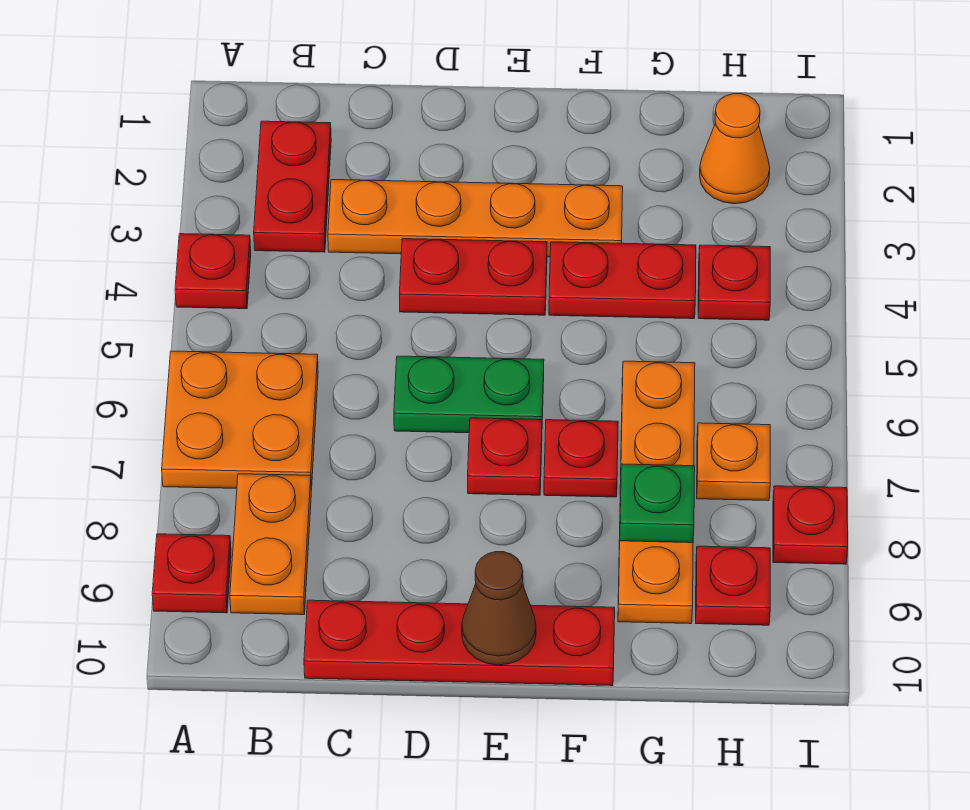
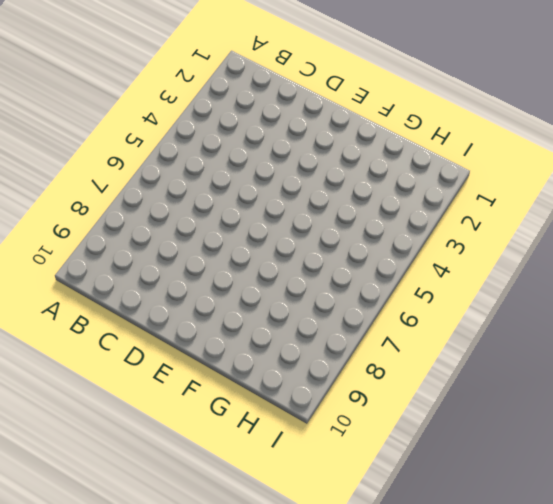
none -> red plate A4 level 1
none -> orange plate A6:B7 level 1
none -> red plate A9 level 1

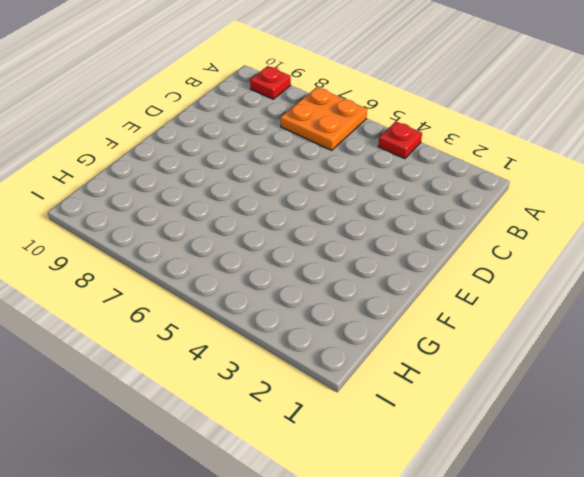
none -> red plate B2:B3 level 1
none -> orange plate B8:B9 level 1
none -> orange plate C3:F3 level 1

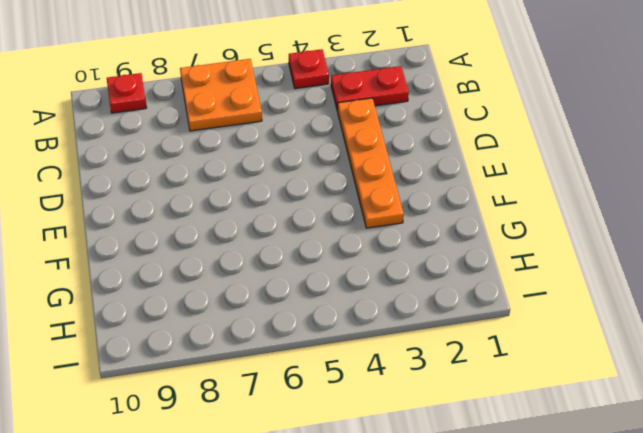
none -> orange plate B8:B9 level 1
none -> red plate C10:F10 level 1
none -> red plate D4:E4 level 1

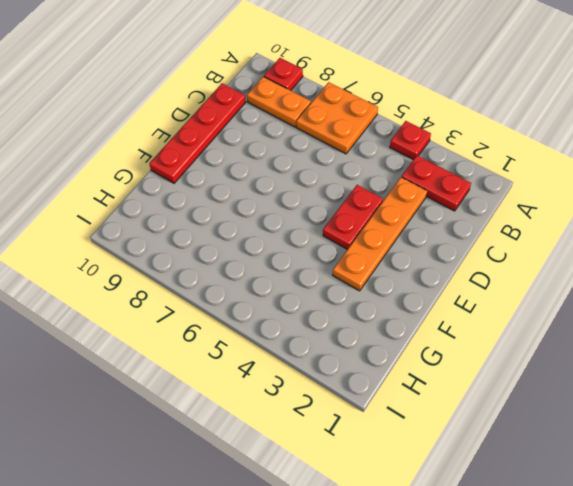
none -> green plate D6:E6 level 1
none -> red plate E7 level 1
none -> red plate F4:G4 level 1

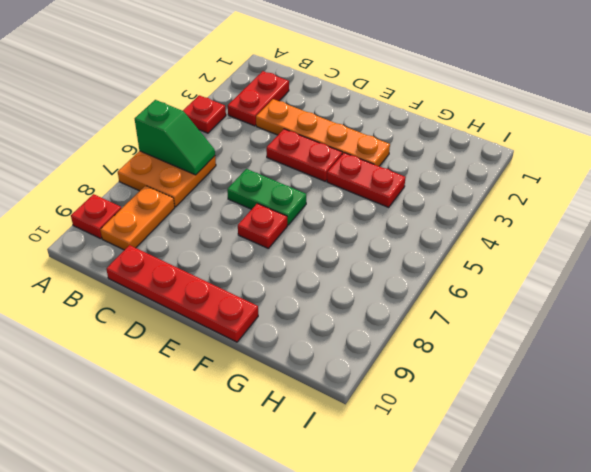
green slope A6:B6 level 2 top A -> none
none -> red plate F7 level 1
none -> orange plate G6:G9 level 1
none -> orange cone H2 level 1

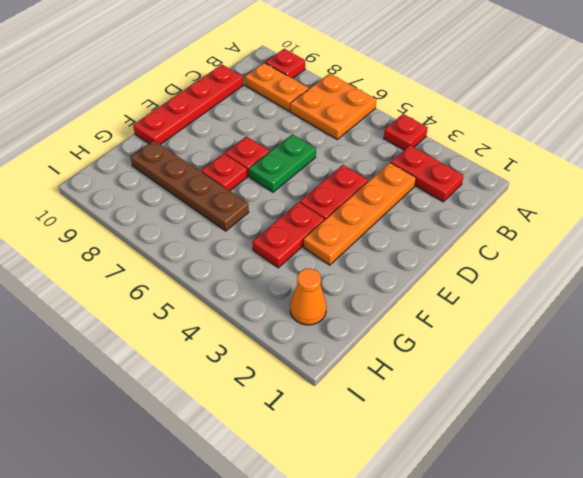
brown plate G6:G9 level 1 -> orange plate G6:G9 level 1
none -> red plate H4 level 1
none -> orange plate H7 level 1
none -> red plate H9 level 1

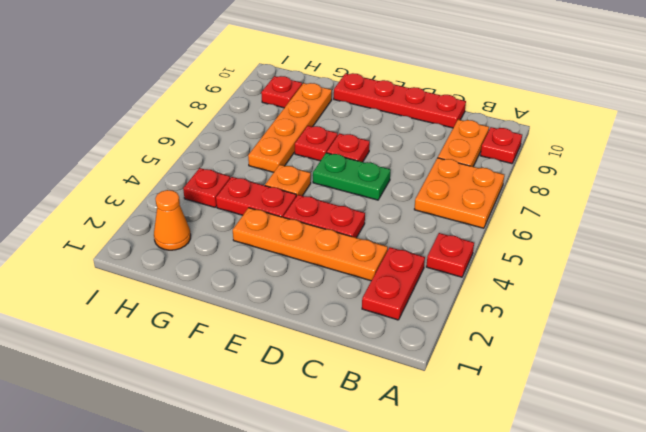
orange plate F5 level 1 -> orange plate H7 level 1
none -> red plate I8 level 1
none -> brown cone E10 level 2
none -> green plate G8 level 2

